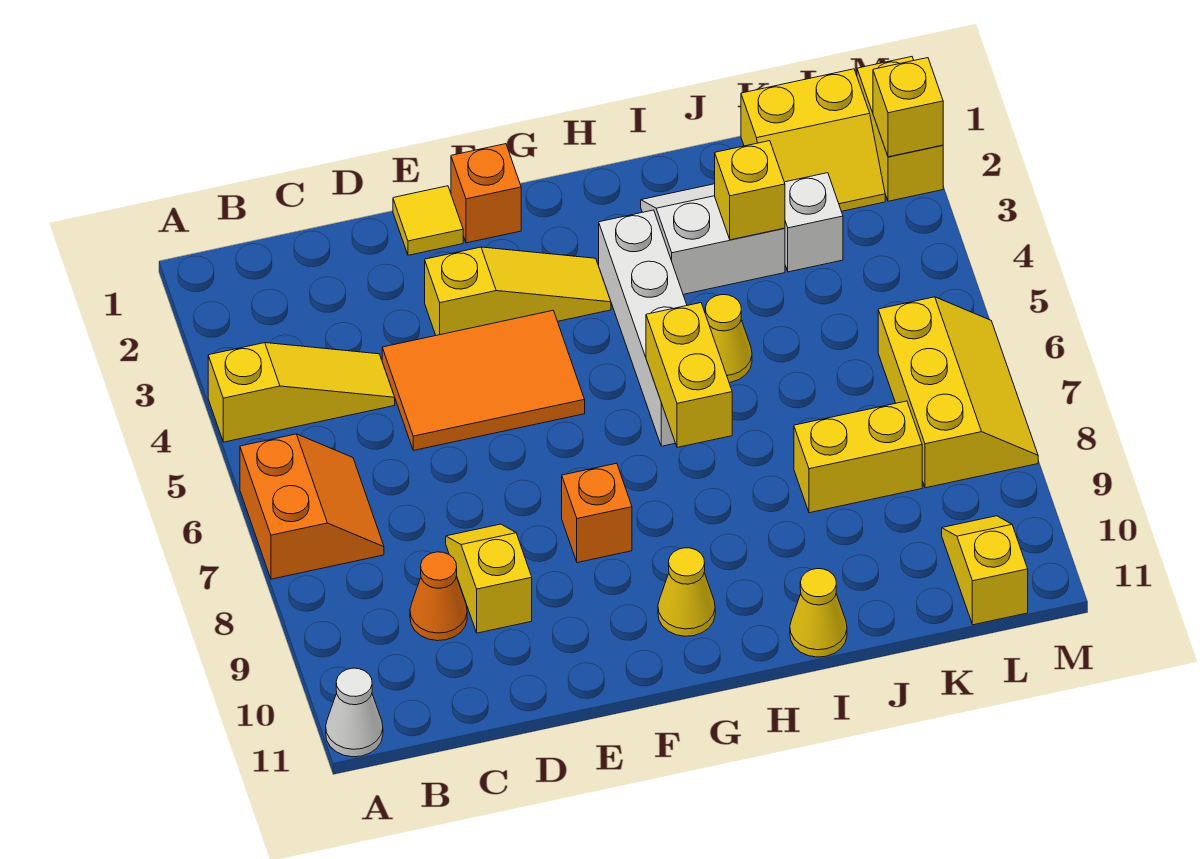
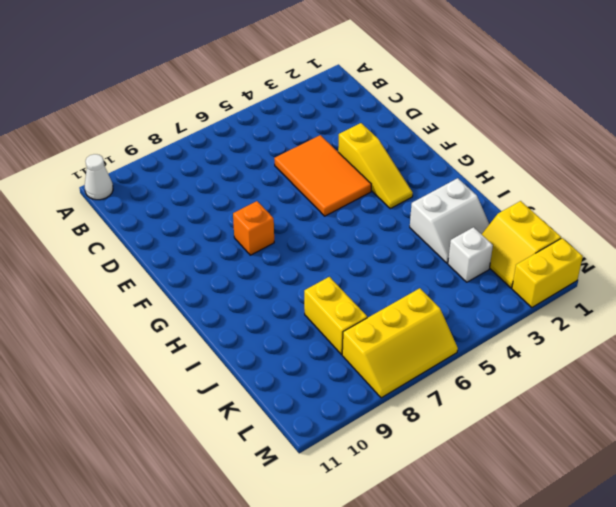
white slope I2:J3 level 1 top I -> white slope I2:J3 level 1 top 3
none -> yellow slope A4:C4 level 1 top A
none -> orange slope A6:B7 level 1 top A
none -> orange cone C9 level 1

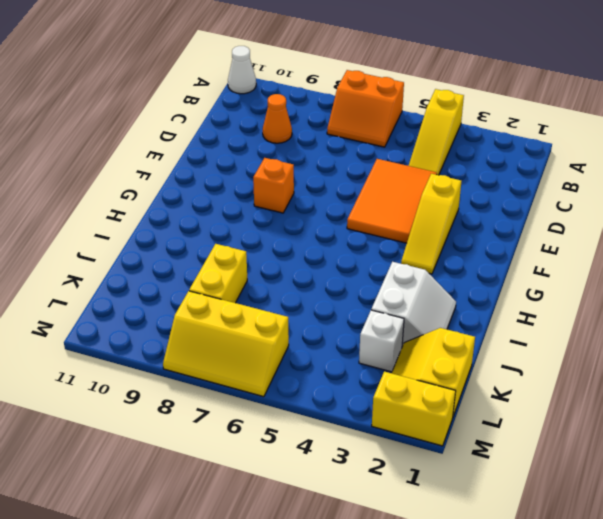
none -> yellow slope D8:D9 level 1 top 9
none -> yellow tile E1 level 1
none -> orange brick F1 level 1

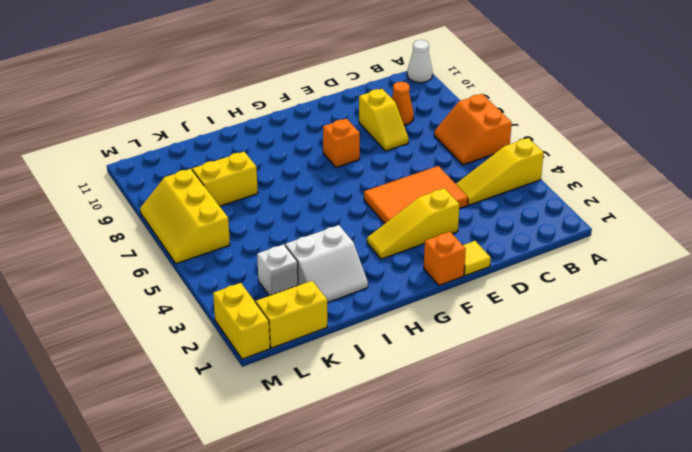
none -> yellow cone G10 level 1
none -> white brick H3:H6 level 1
none -> yellow cone I5 level 1

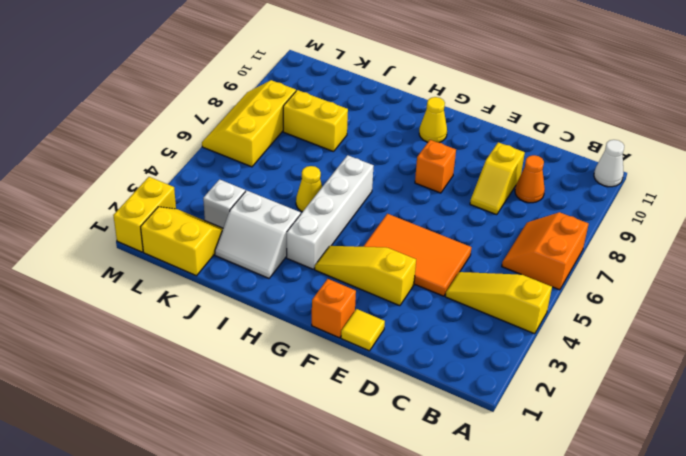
none -> yellow cone I11 level 1
none -> yellow slope L10:L11 level 1 top 11
none -> yellow brick H6:H7 level 2

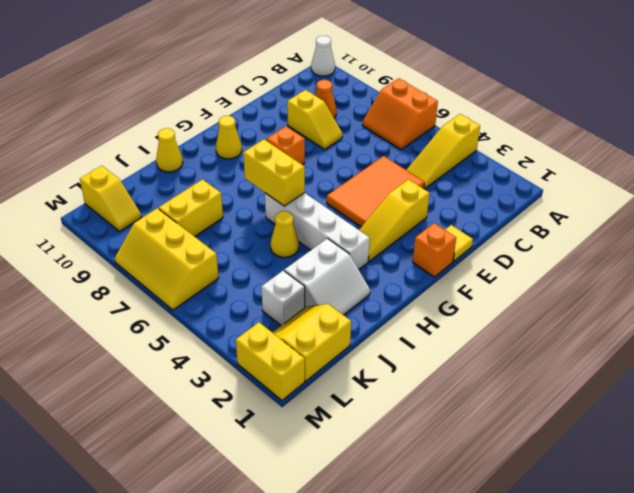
none -> yellow brick J3 level 2
none -> yellow brick M2 level 2

